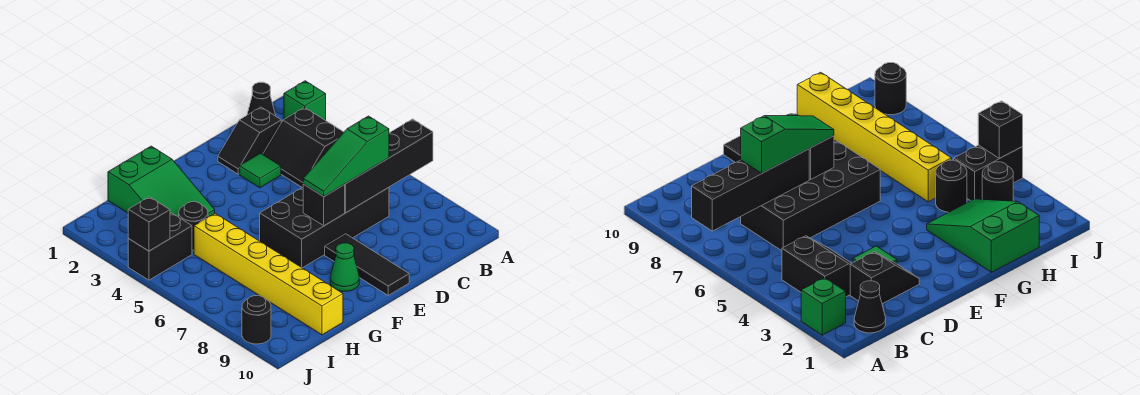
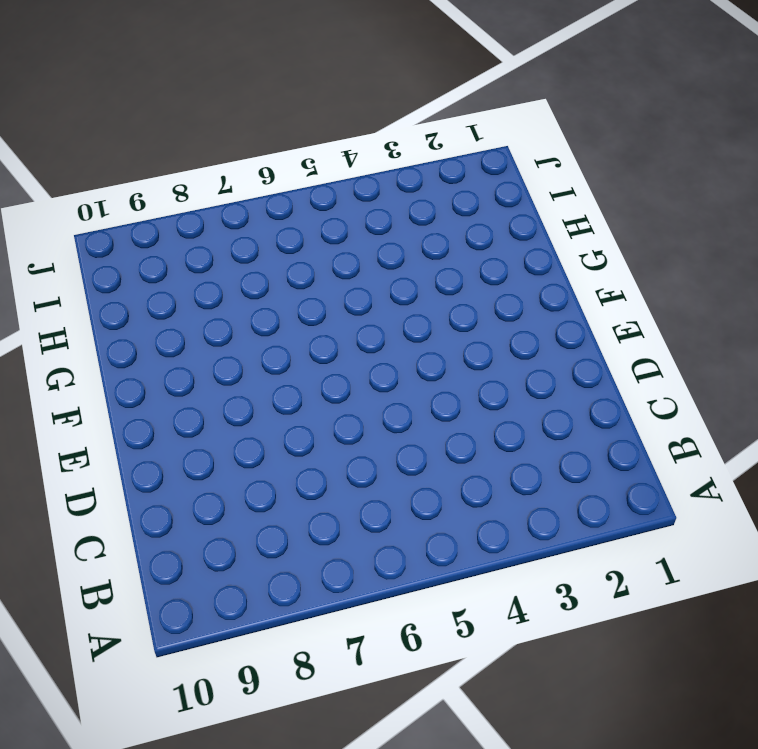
none -> green brick A2 level 1
none -> black cone B1 level 1
none -> black slope B3:C4 level 1 top B

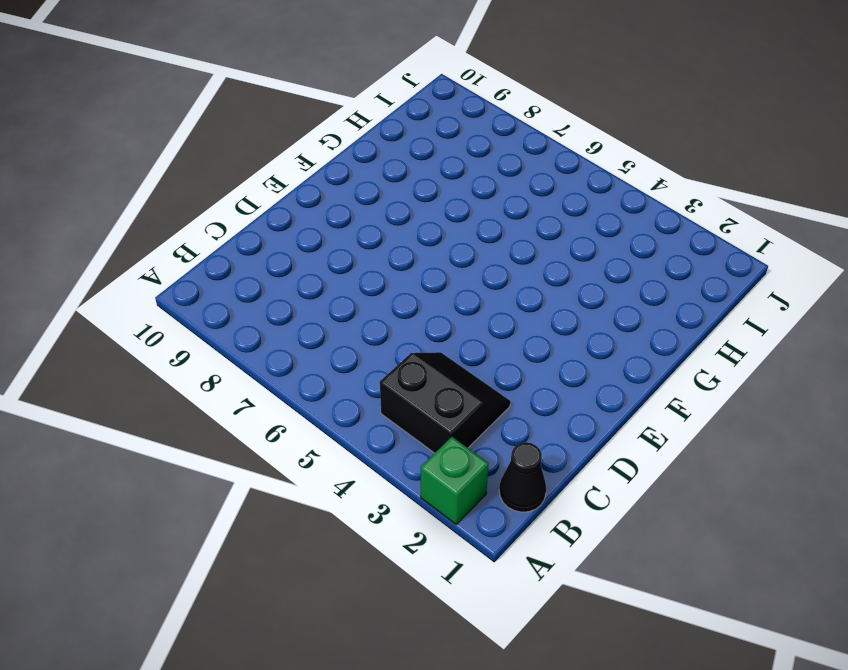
none -> black slope C2:D2 level 1 top C
none -> black brick C6:F7 level 1
none -> green tile D3 level 1

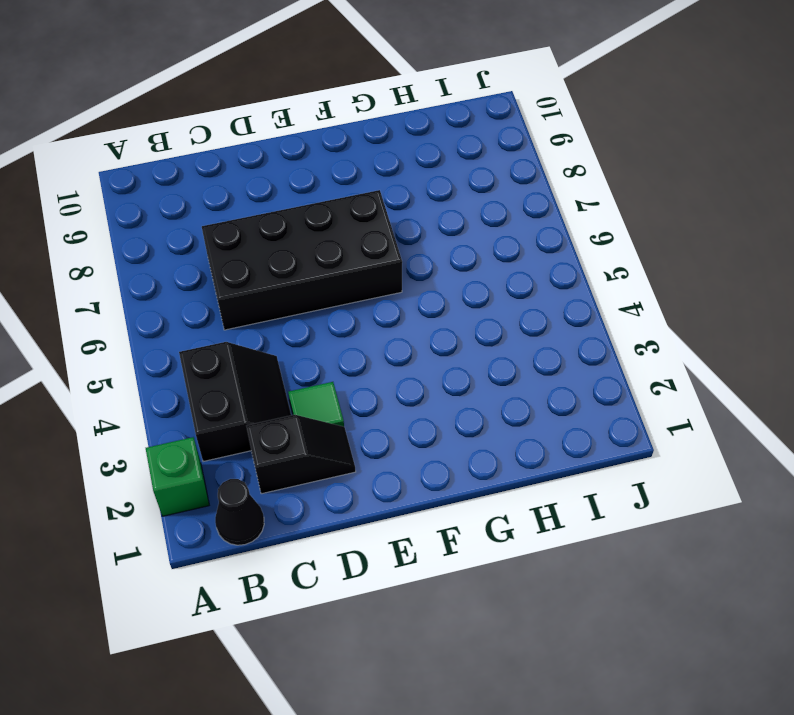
none -> black tile E8:E10 level 1
none -> green cone F9 level 1
none -> green slope G1:H3 level 1 top 1

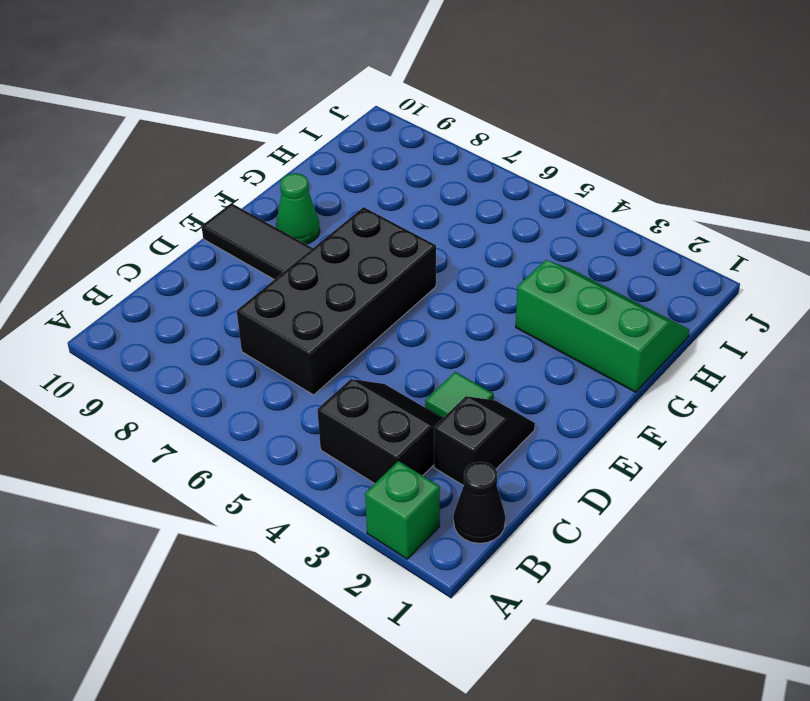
green slope G1:H3 level 1 top G -> green slope G1:H3 level 1 top 1
none -> black round brick H4 level 1
none -> yellow brick H5:H10 level 1
none -> black round brick I3 level 1

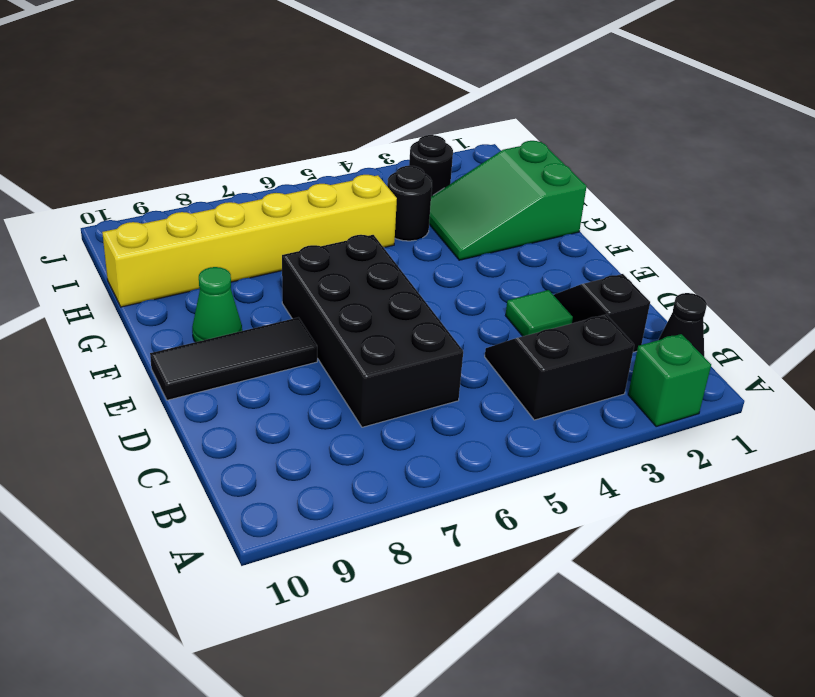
none -> black brick I4:J4 level 1
none -> black round brick J9 level 1
none -> black brick A7:D7 level 2

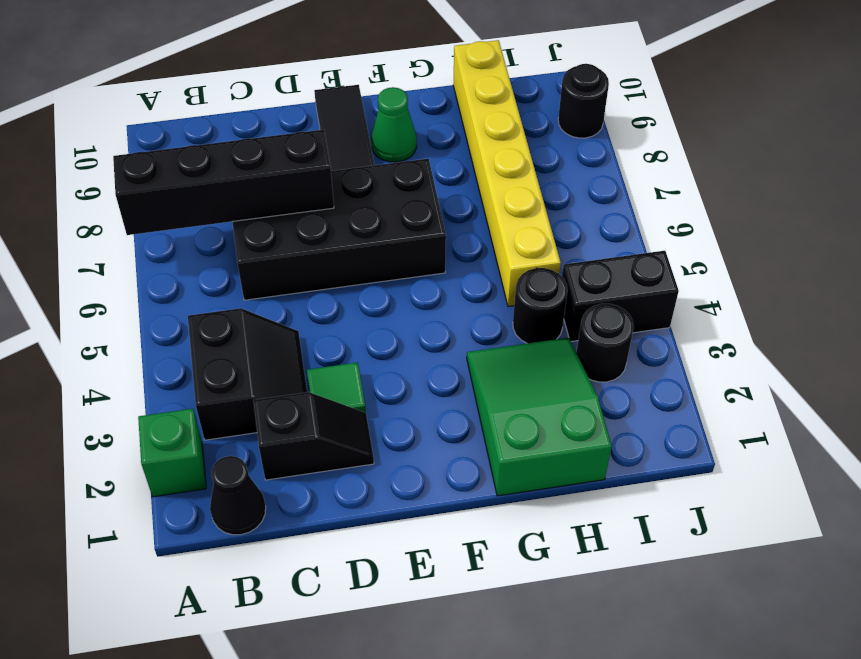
none -> black brick E7 level 2
none -> black brick J4 level 2
none -> green slope C7:E7 level 3 top C

